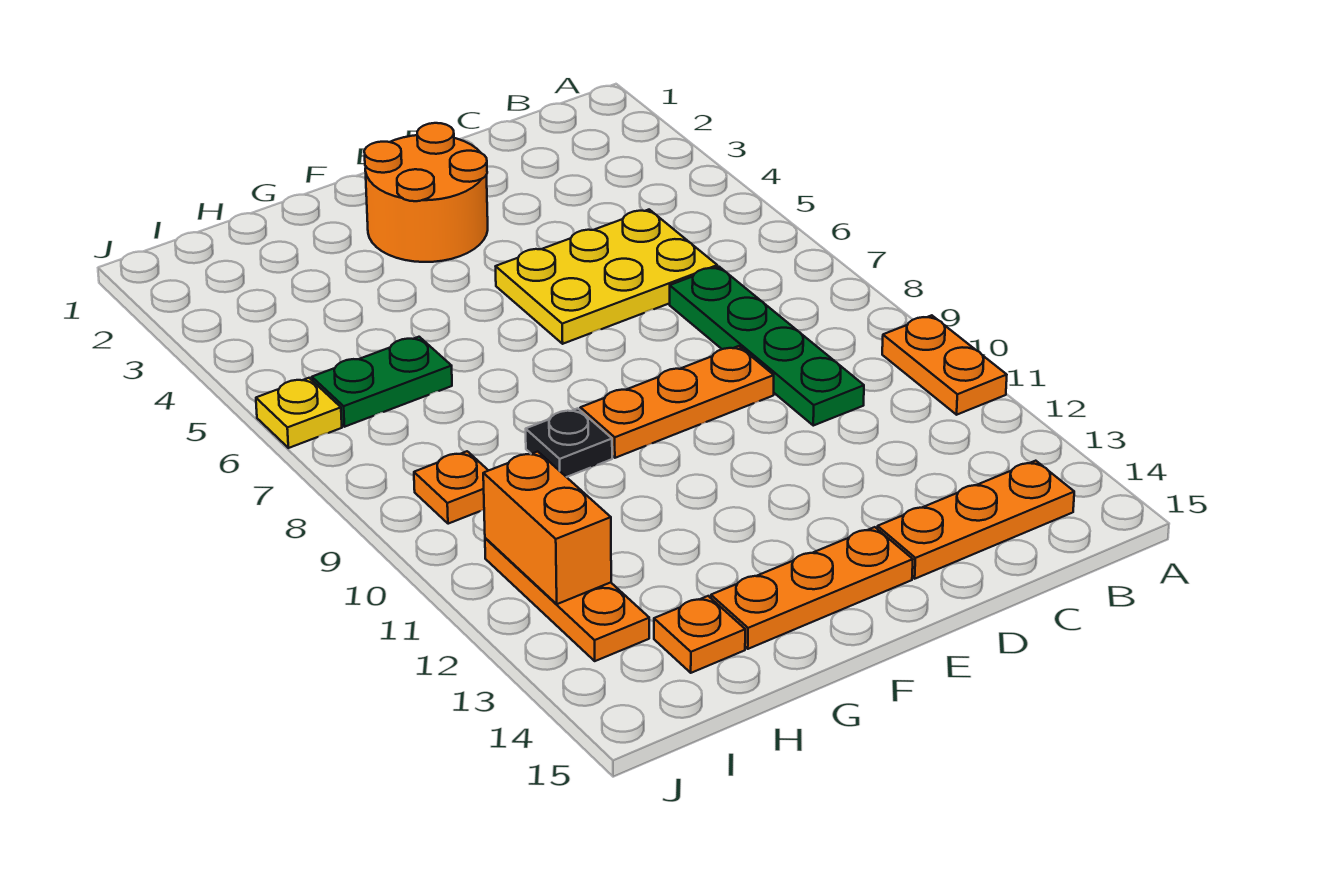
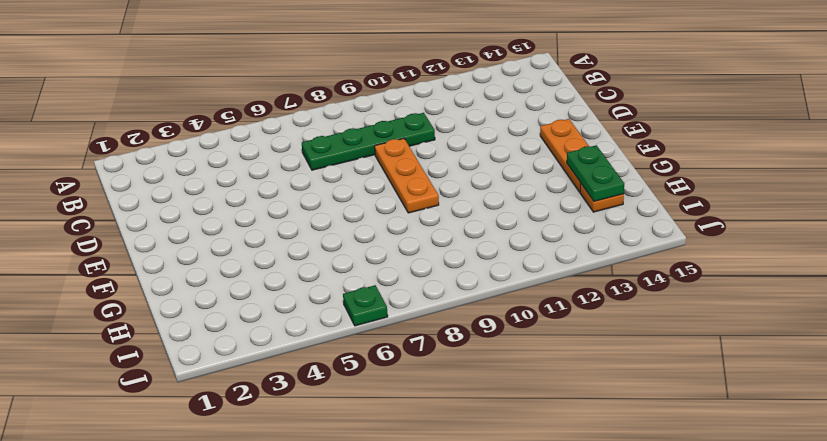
green plate G14:H14 level 2 -> green plate H6:I6 level 1
green plate J6 level 1 -> yellow plate J6 level 1
none -> orange plate A10:A11 level 1
none -> orange plate B14:D14 level 1
none -> yellow plate C5:E6 level 1

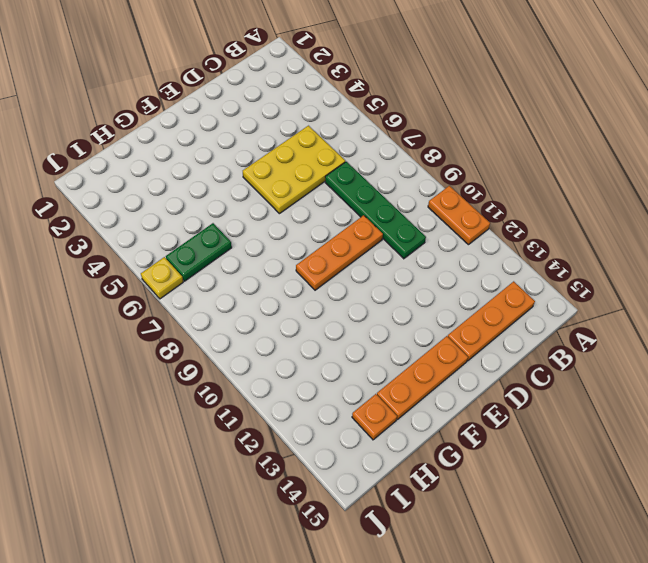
none -> orange round brick E2:F3 level 1
none -> black plate G9 level 1
none -> orange plate I9 level 1

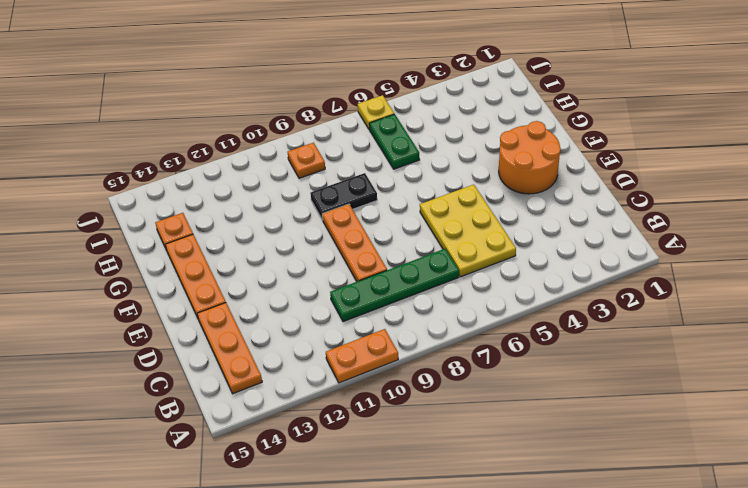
black plate G8:G9 level 1 -> black plate G9 level 1
none -> orange plate I11:I13 level 1
none -> orange brick I11:I12 level 2

